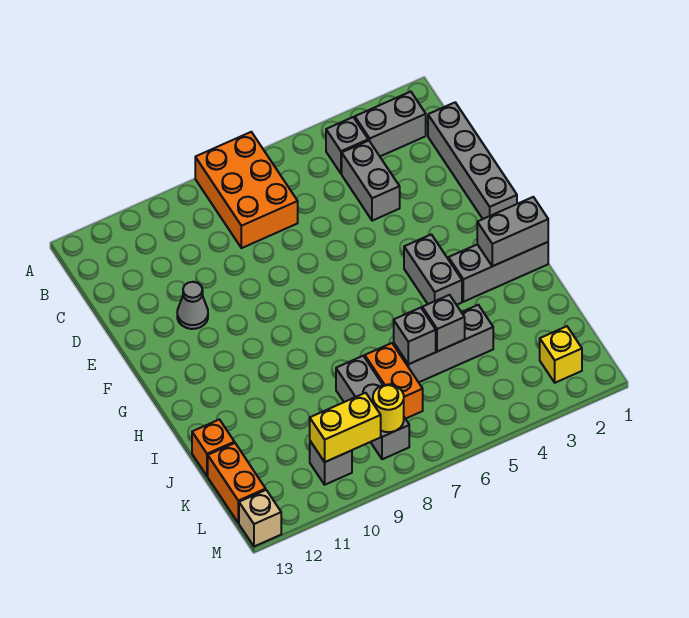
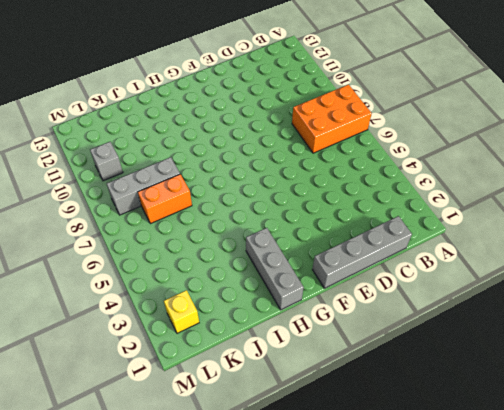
none -> grey brick B2:B3 level 1
none -> grey brick B4 level 1
none -> grey brick C4:D4 level 1

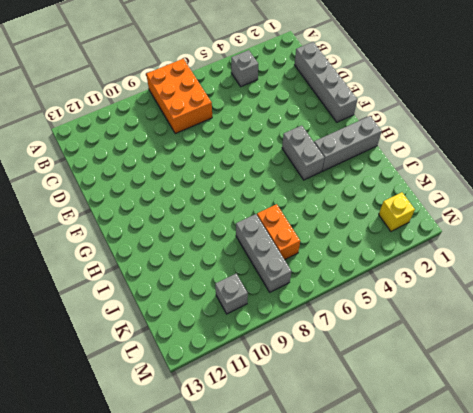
none -> grey brick B2:B3 level 1
none -> grey brick C4:D4 level 1
none -> grey cone E11 level 1

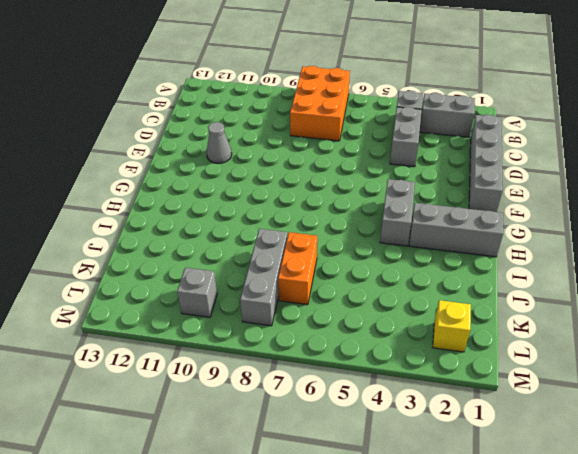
none -> grey brick J4:J6 level 1
none -> orange brick J13 level 1
none -> orange brick K13:L13 level 1

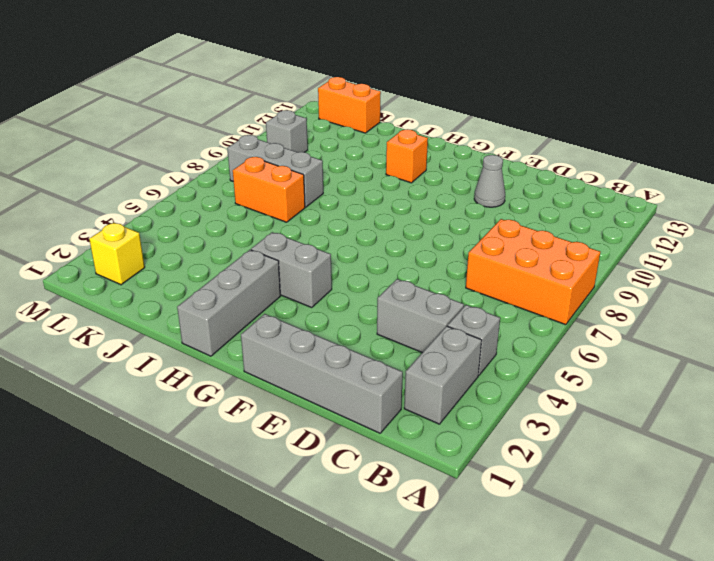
orange brick H11 level 1 -> orange brick J13 level 1
none -> grey brick J4:J6 level 1
none -> tan brick M13 level 1
none -> grey brick H1:H2 level 2

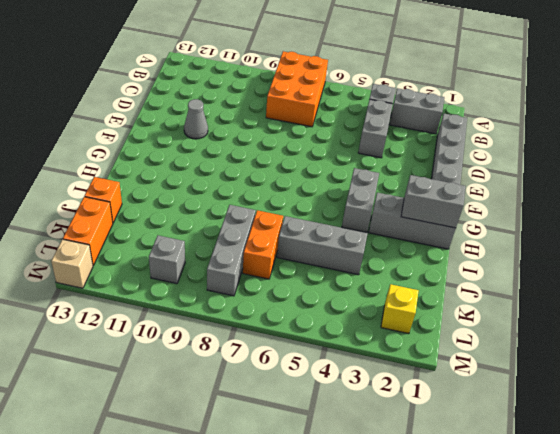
none -> grey brick J5 level 2
none -> grey brick J6 level 2
none -> yellow round brick L8 level 2

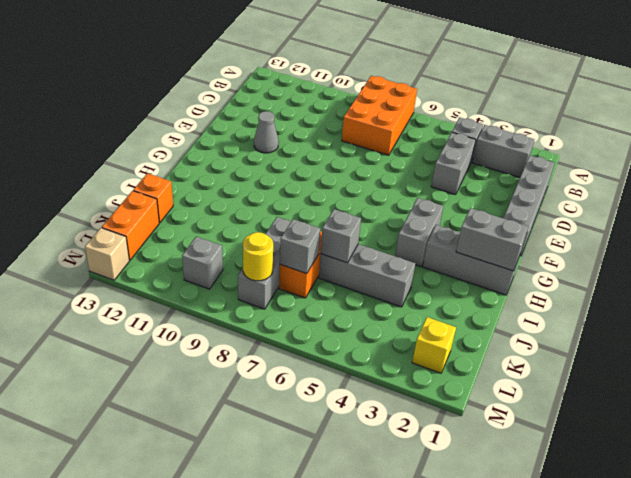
grey brick K7 level 2 -> grey brick J5 level 2
none -> yellow brick L9:L10 level 2

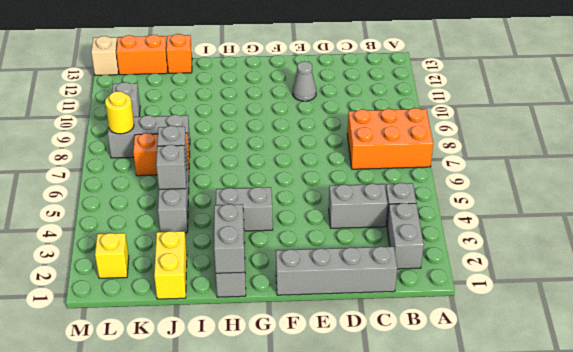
yellow brick J1:J2 level 1 -> yellow brick L9:L10 level 2

